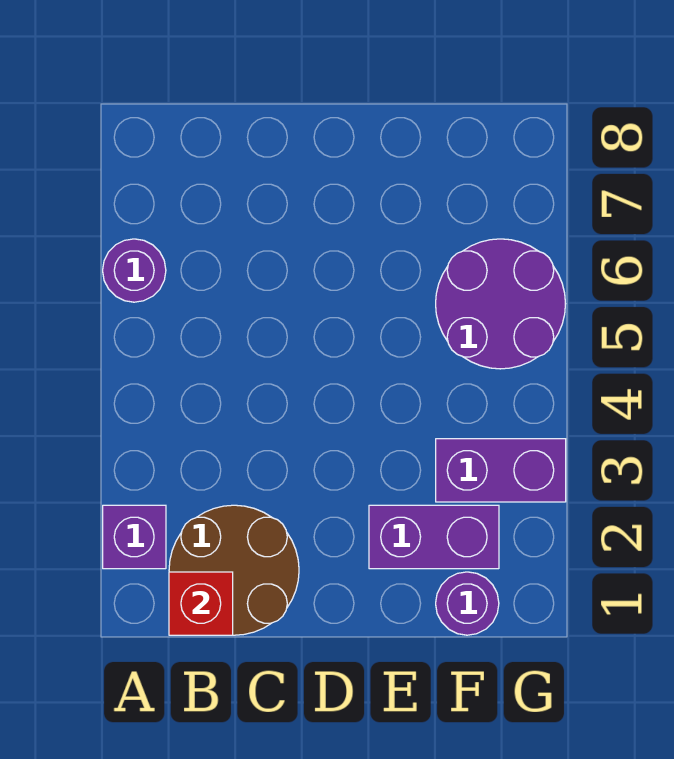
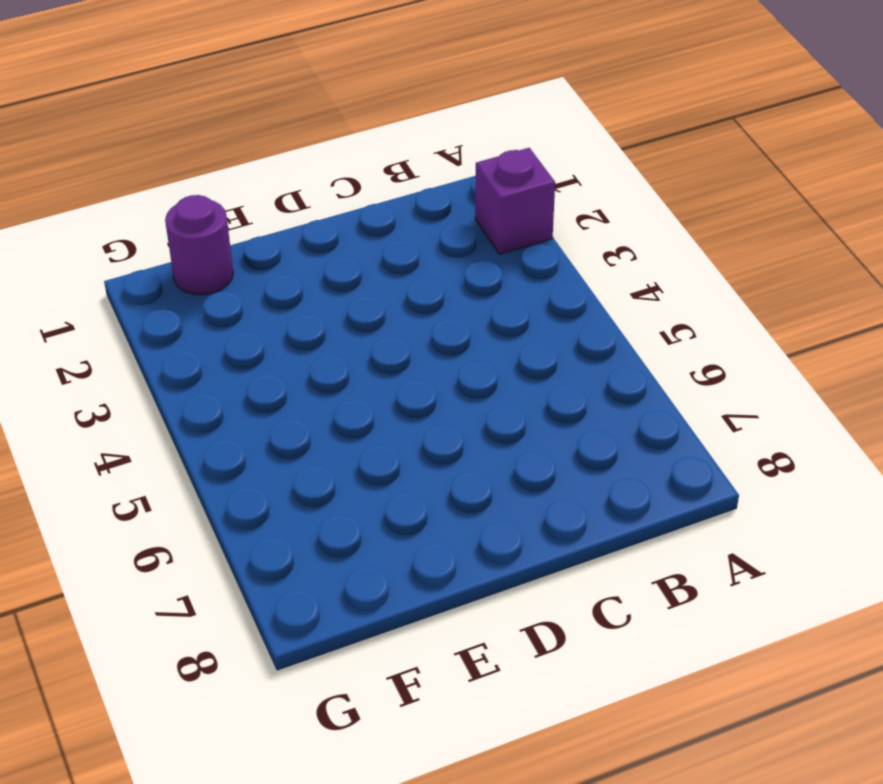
none -> purple round brick A6 level 1
none -> brown round brick B1:C2 level 1

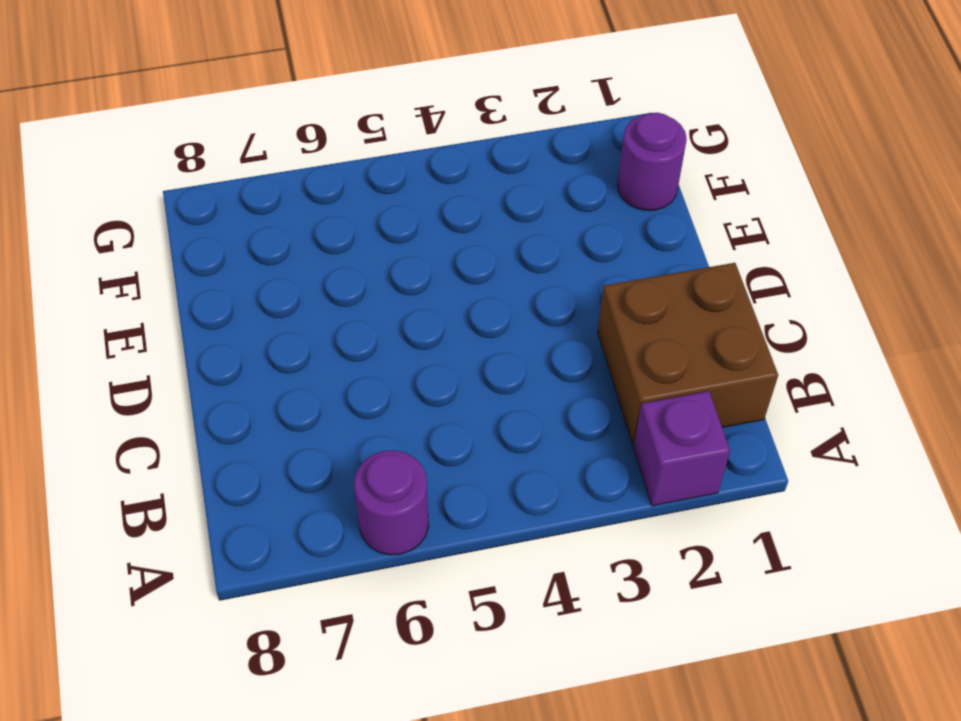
brown brick B1:C2 level 1 -> brown round brick B1:C2 level 1
none -> purple brick E2:F2 level 1
none -> purple brick F3:G3 level 1

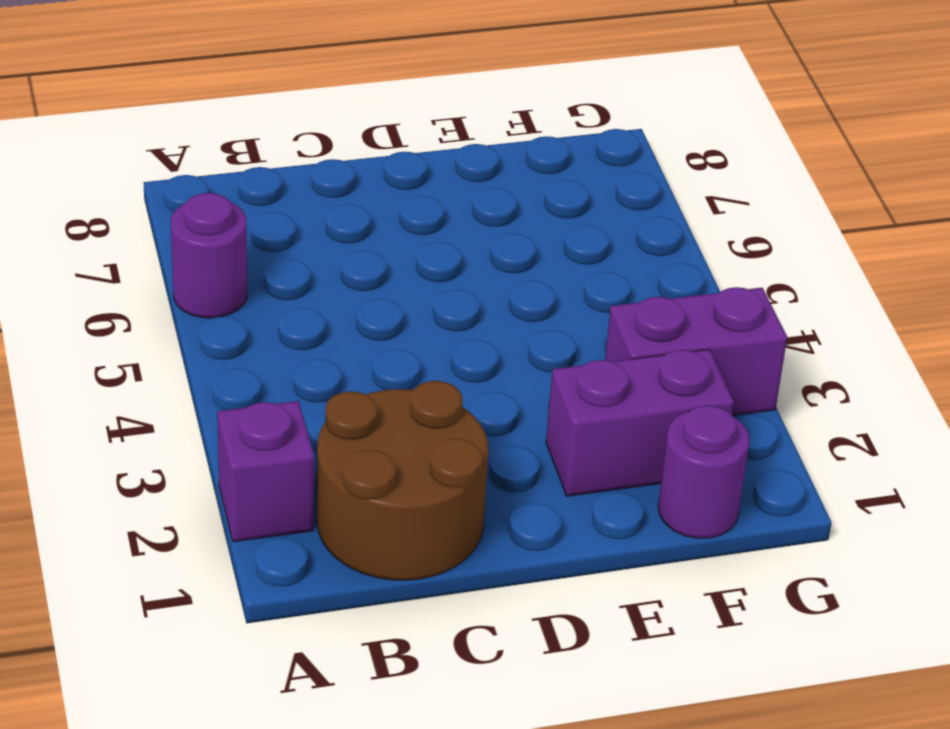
none -> purple round brick F5:G6 level 1
none -> red brick B1 level 2

